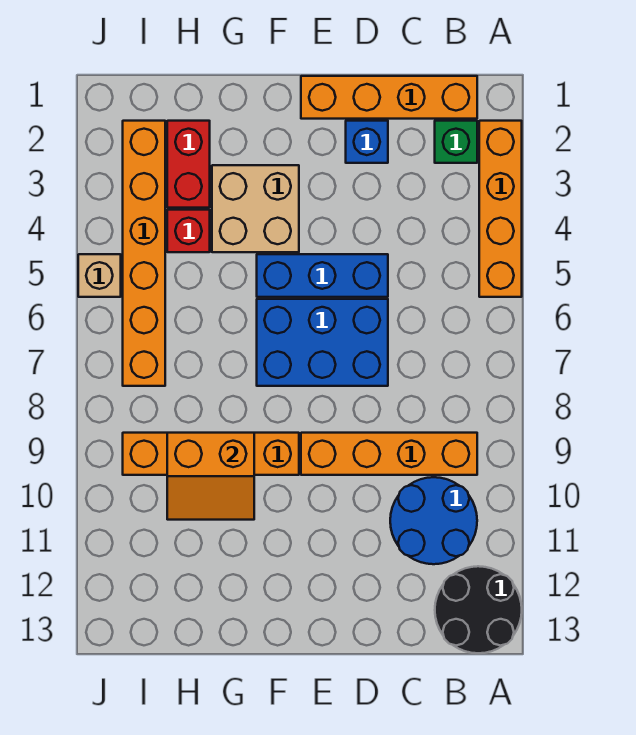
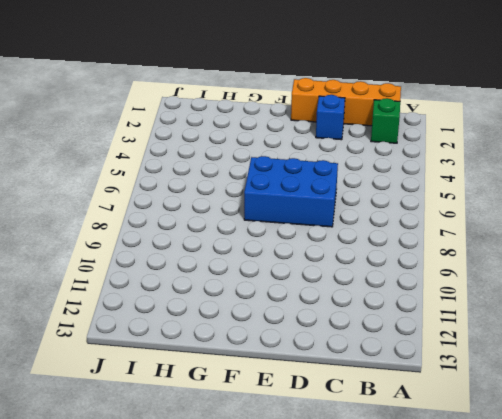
none -> orange brick A2:A5 level 1
none -> black round brick A12:B13 level 1
none -> orange brick B9:E9 level 1

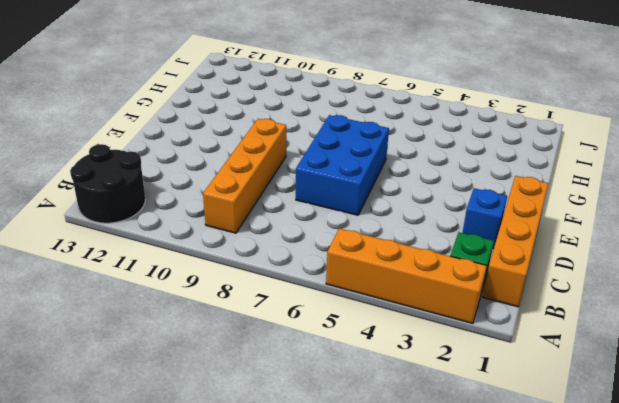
none -> blue round brick B10:C11 level 1
none -> blue brick D5:F5 level 1
none -> tan brick F3:G4 level 1

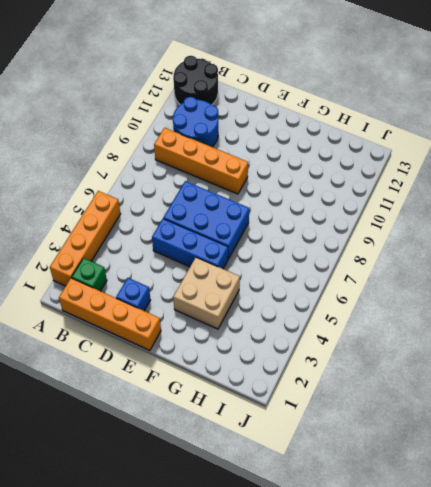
none -> orange brick F9:I9 level 1
none -> red brick H2:H3 level 1
none -> red brick H4 level 1

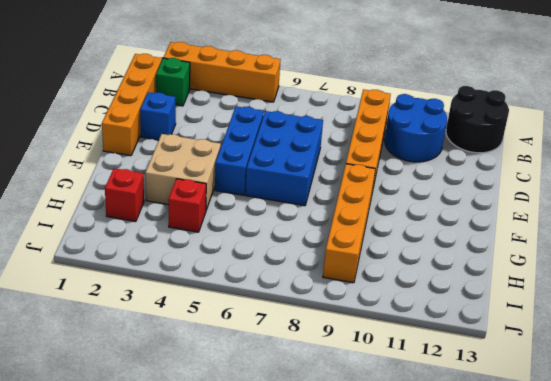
red brick H2 level 1 -> red brick H2:H3 level 1
none -> orange brick I2:I7 level 1
none -> tan brick J5 level 1
none -> orange slope G9:H10 level 2 top 9

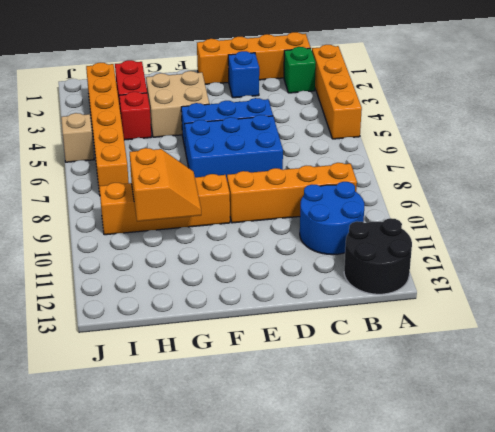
orange slope G9:H10 level 2 top H -> orange slope G9:H10 level 2 top 9

